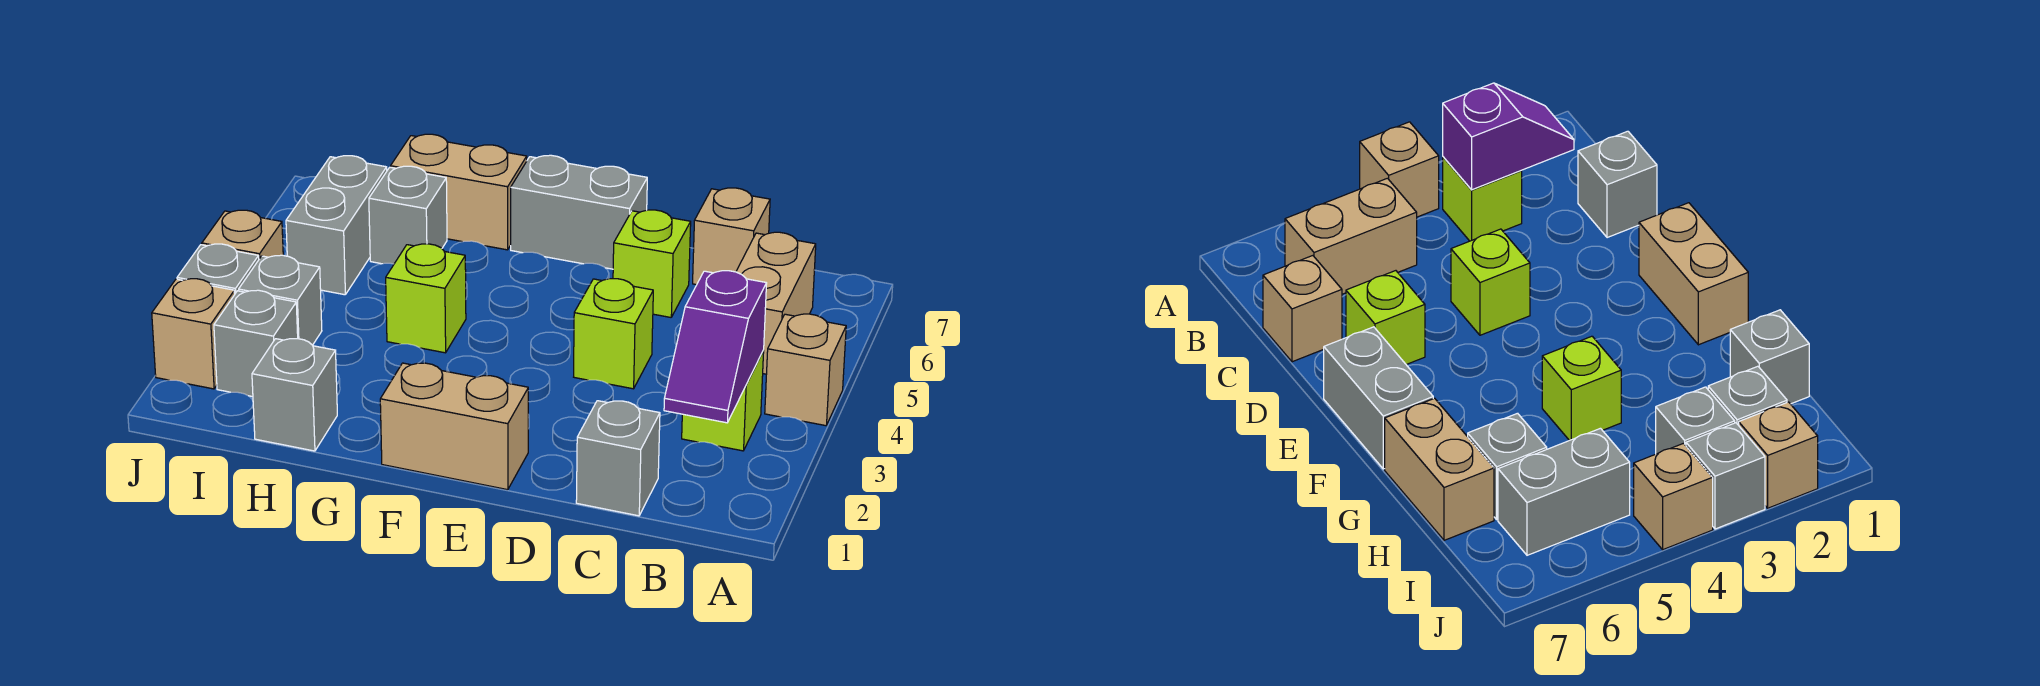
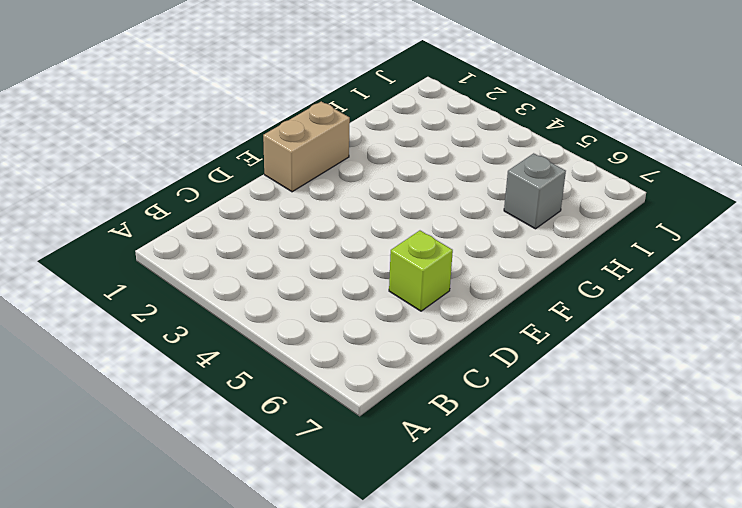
none -> tan brick A4 level 1
none -> lime brick B3 level 1
none -> tan brick B5:B6 level 1

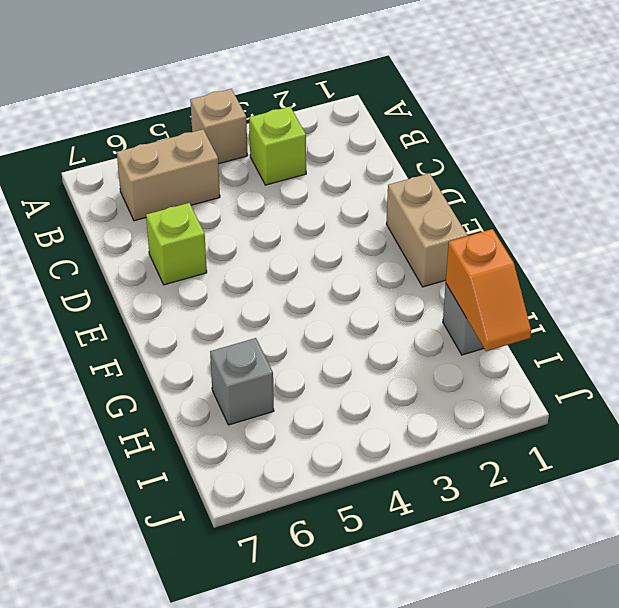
orange slope H1:I1 level 2 top H -> none
none -> grey brick C1 level 1
none -> tan brick C7 level 1
none -> lime brick D4 level 1

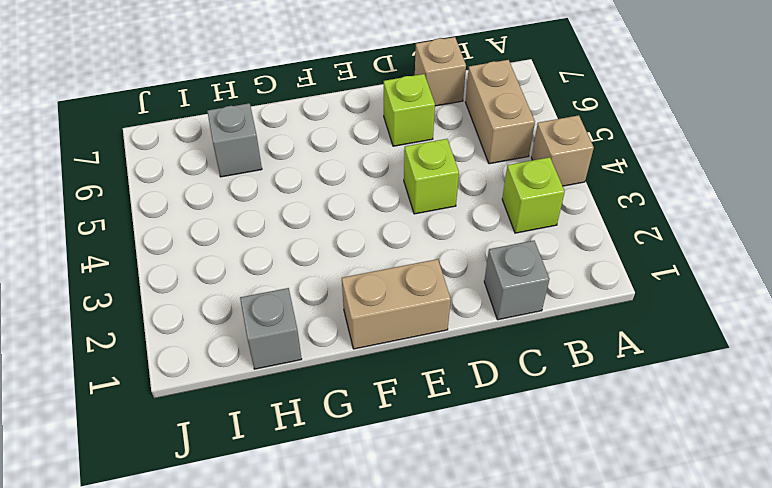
none -> grey brick E7:F7 level 1
none -> lime brick G4 level 1
none -> tan brick G7:H7 level 1

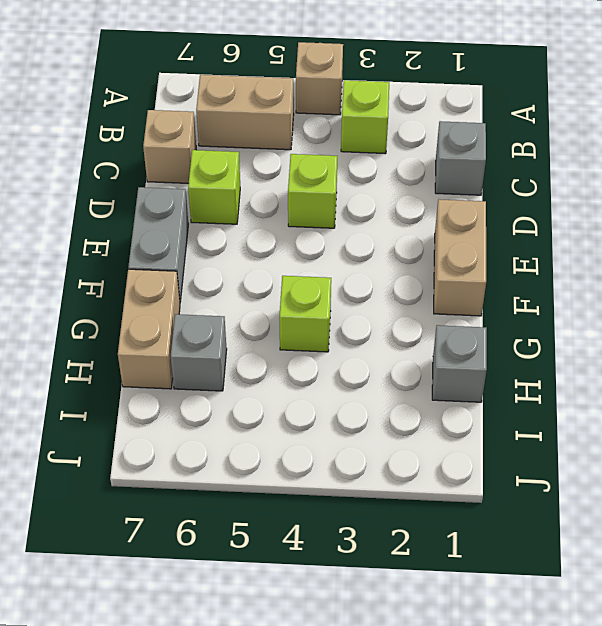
none -> grey brick I2 level 1
none -> grey brick I3 level 1
none -> grey brick I5:I6 level 1

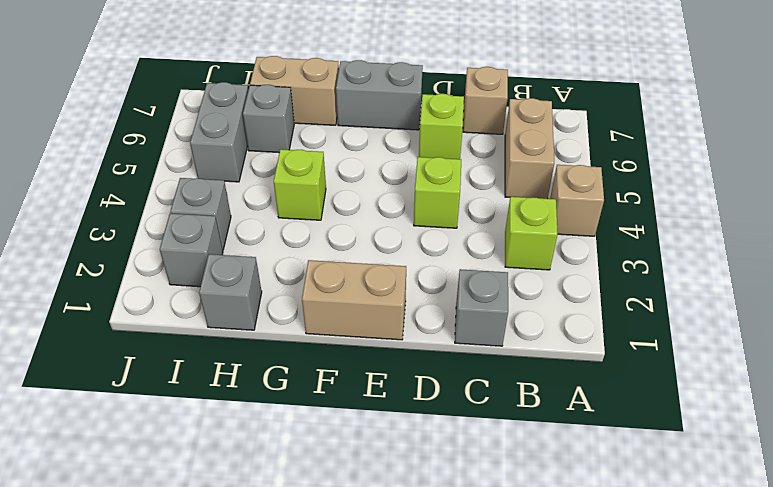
none -> tan brick J2 level 1
none -> grey brick J3 level 1
none -> tan brick J4 level 1

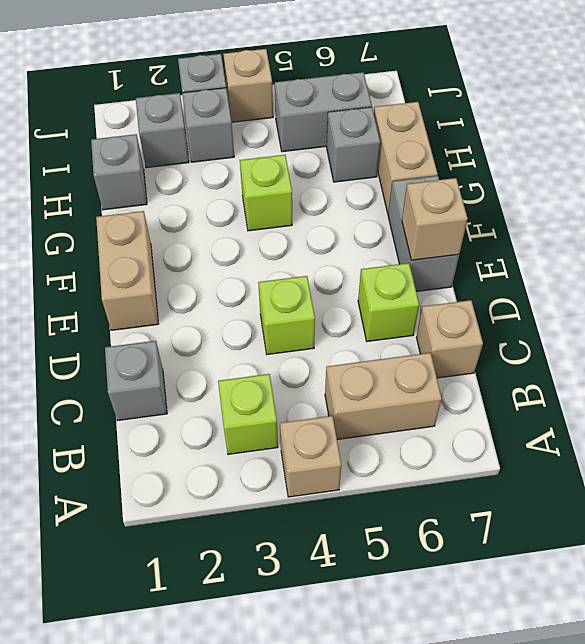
tan brick E7 level 2 -> tan brick J2 level 1
none -> purple slope B2:B3 level 2 top 3

